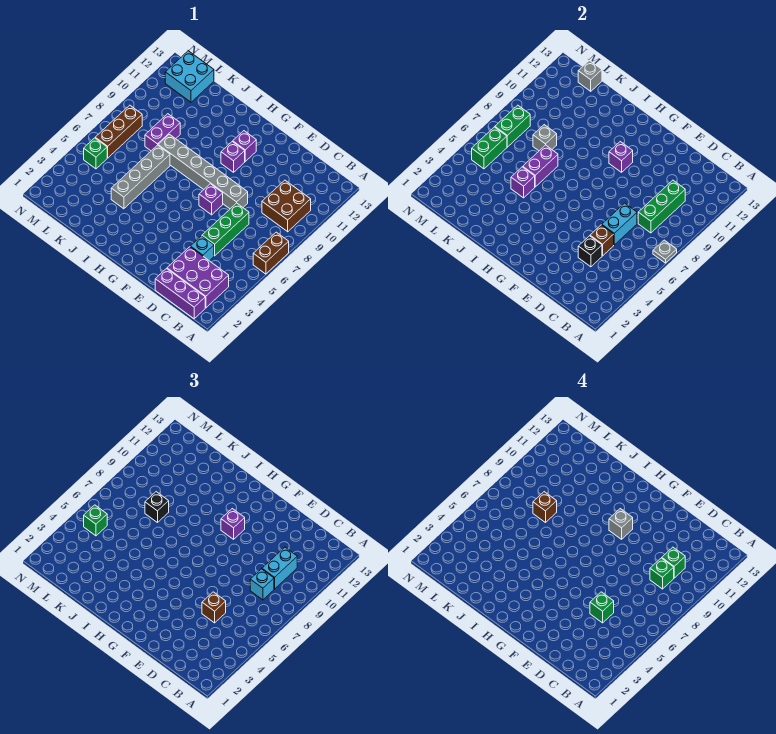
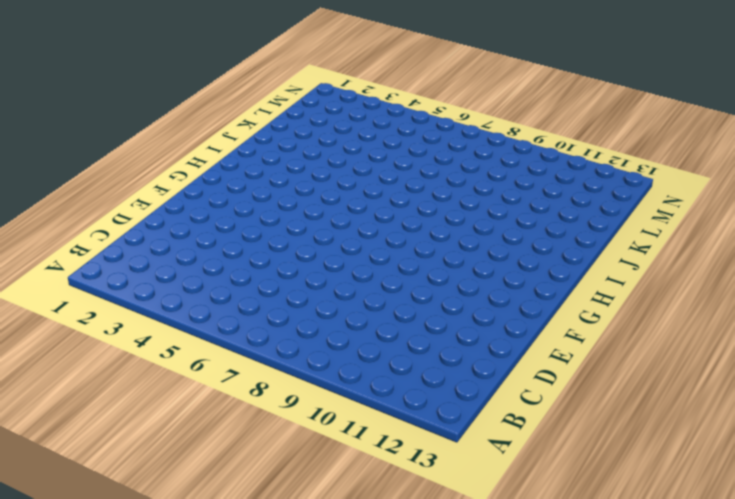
none -> brown brick A6:A7 level 1
none -> purple brick B1:D1 level 1
none -> purple brick B2:D3 level 1
none -> brown brick B9:C10 level 1

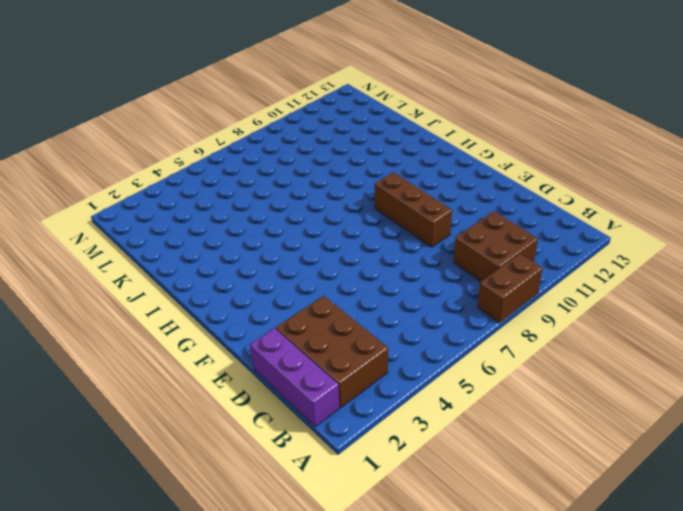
brown brick A8:A9 level 1 -> brown brick A6:A7 level 1
brown brick B2:D3 level 1 -> purple brick B2:D3 level 1
brown brick E9:G9 level 1 -> brown brick M6:M8 level 1
none -> cyan brick D4 level 1
none -> green brick D5:D7 level 1
none -> grey brick E8:J8 level 1
none -> purple brick F7 level 1

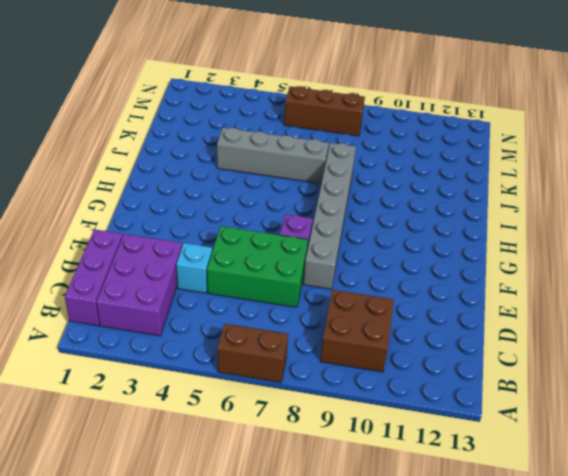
green brick D5:E7 level 1 -> green brick D5:D7 level 1
none -> purple brick G10 level 1
none -> purple brick G11 level 1
none -> purple brick K8:K9 level 1
none -> cyan brick L12:M13 level 1

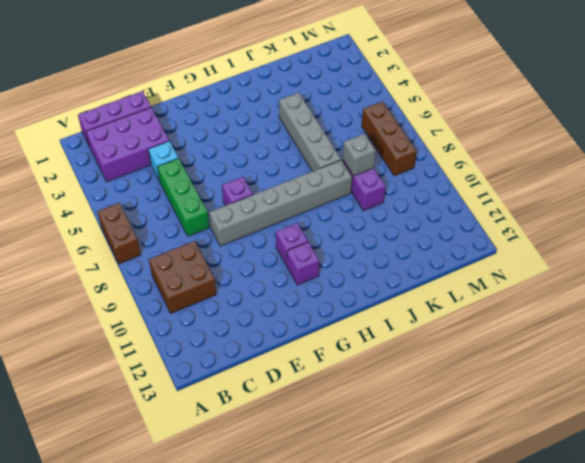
none -> cyan brick L12:M13 level 1
none -> green brick M5 level 1
none -> grey plate A7 level 2
none -> green brick C8:C10 level 2

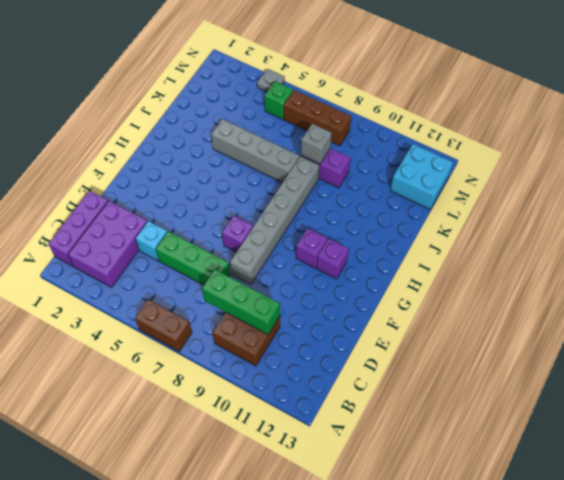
grey plate N4 level 1 -> grey plate A7 level 2
none -> black brick D4 level 2
none -> brown brick D5 level 2
none -> cyan brick D6:D7 level 2
none -> purple brick G10 level 2

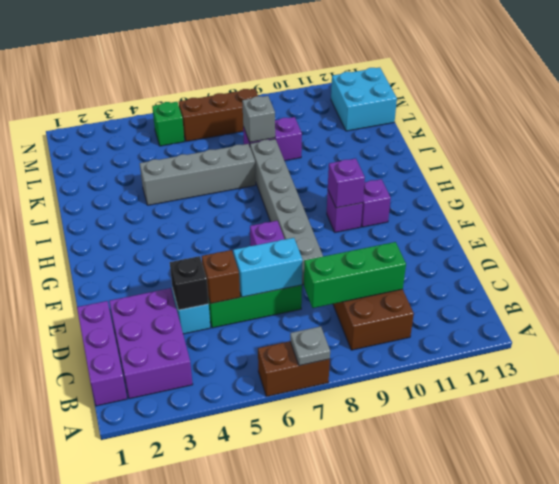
none -> purple brick J5 level 2
none -> purple brick J6:J7 level 2
none -> grey brick L13 level 2
none -> green brick M5:M6 level 2

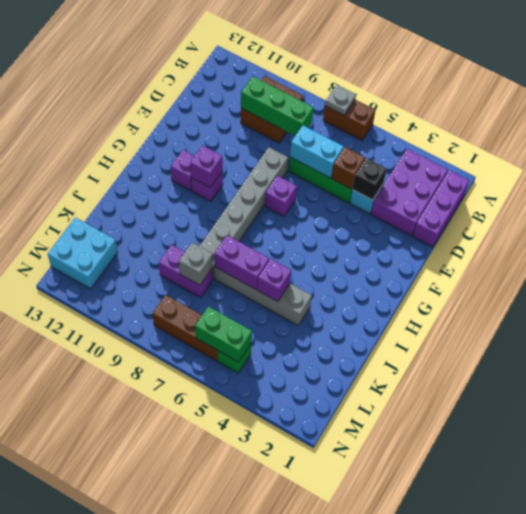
none -> grey brick L13 level 2
none -> green brick M7:M8 level 2
none -> cyan brick C8 level 3
none -> cyan brick C9:C10 level 3

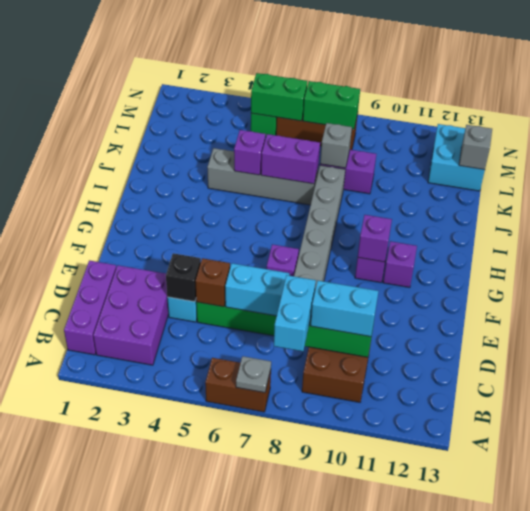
cyan brick B8:C8 level 3 -> cyan brick C8 level 3
none -> brown brick D5 level 3
none -> purple brick G10 level 3
none -> black brick K8 level 3
none -> green brick M5 level 3

